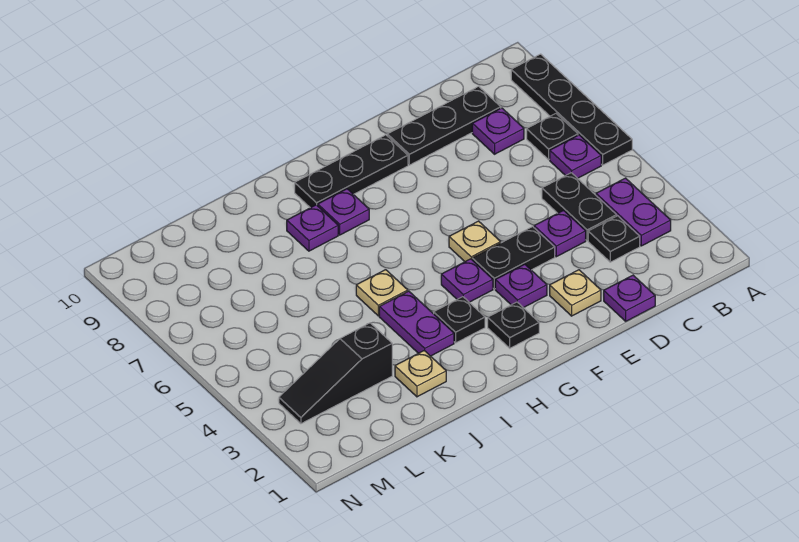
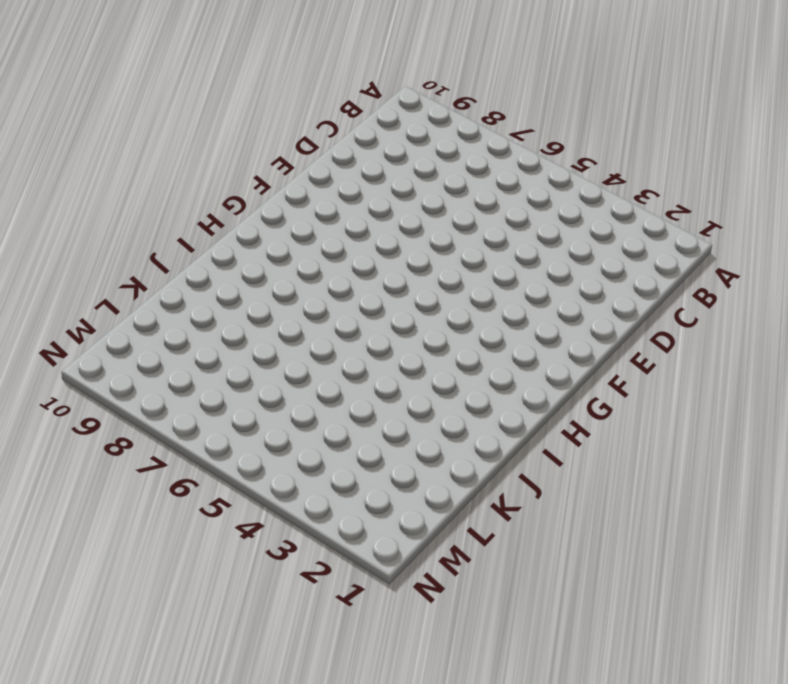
none -> black plate A6:A9 level 1
none -> purple plate B3:B4 level 1
none -> purple plate B6 level 1

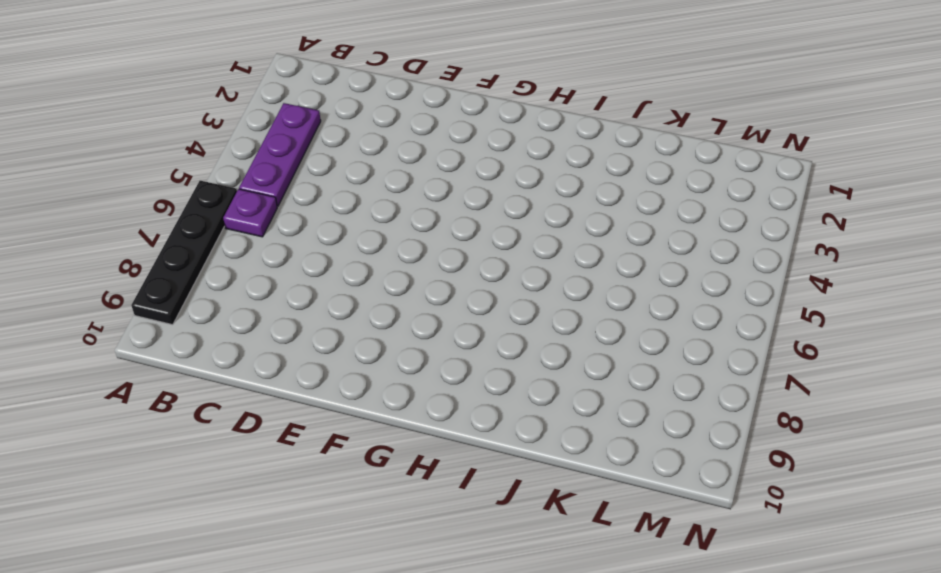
purple plate B3:B5 level 1 -> purple plate B3:B4 level 1
none -> black plate B7 level 1
none -> black plate C3 level 1
none -> black plate C4:C5 level 1

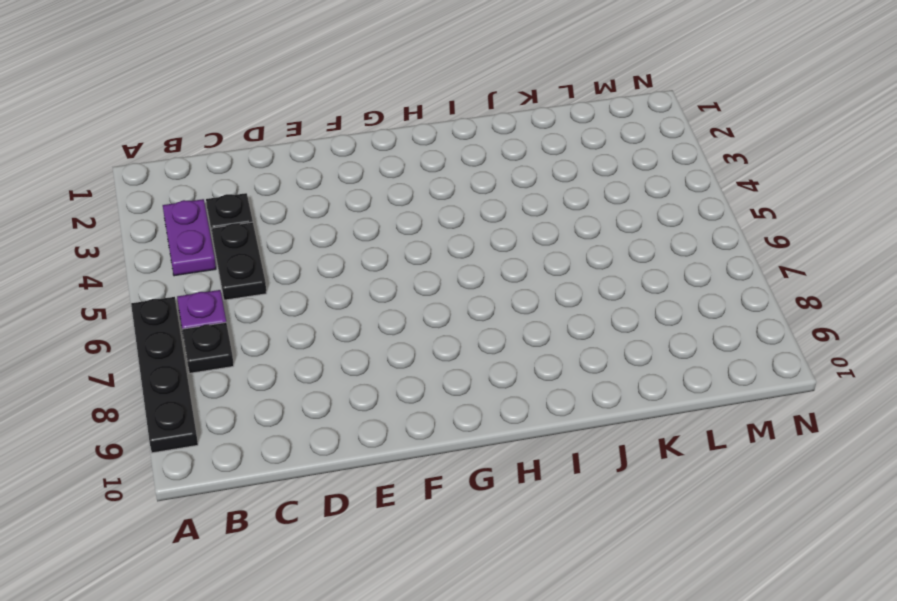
none -> purple plate C8 level 1
none -> black plate C9:E9 level 1
none -> purple plate D1 level 1

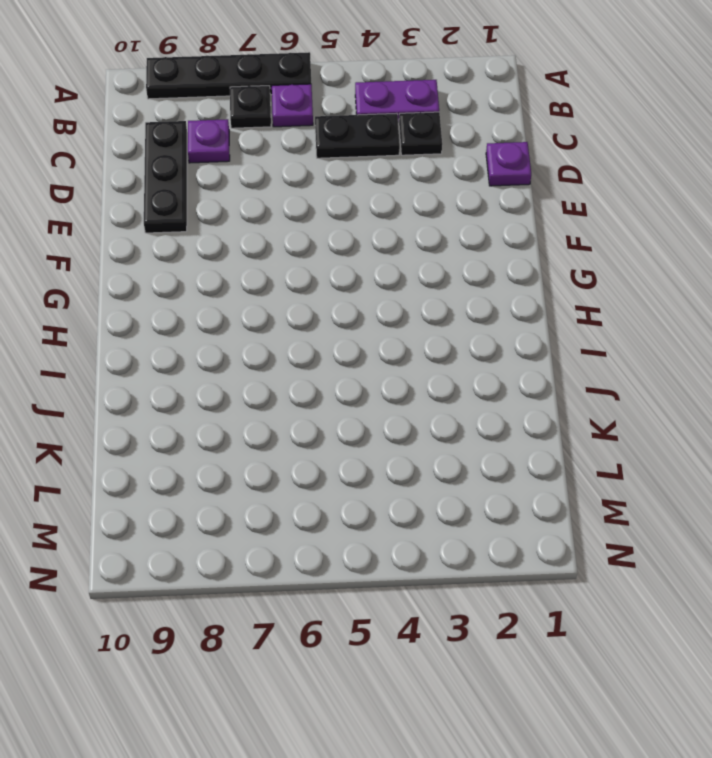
none -> purple plate D4 level 1
none -> tan plate E2 level 1
none -> black plate E4:F4 level 1

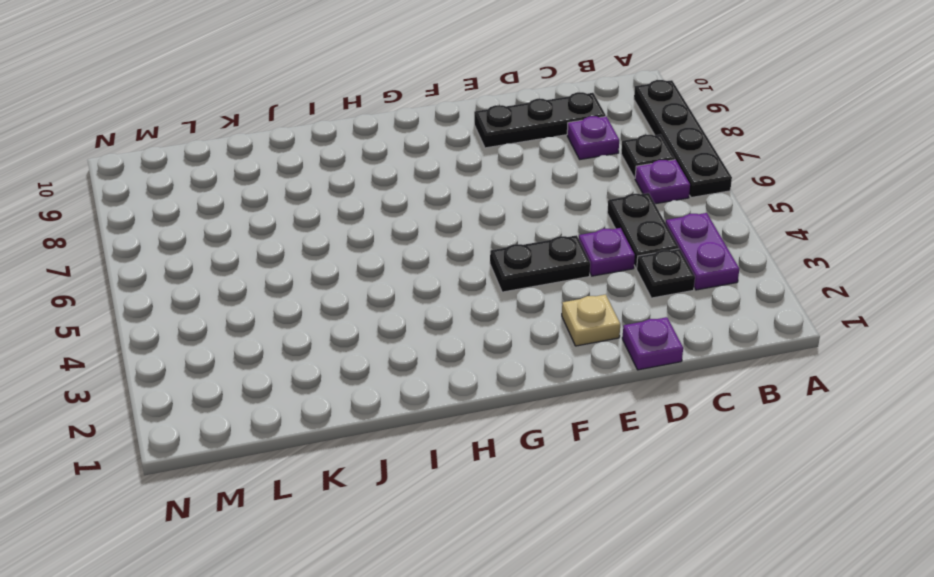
none -> purple plate F3 level 1
none -> tan plate F5 level 1
none -> black plate F9:H9 level 1

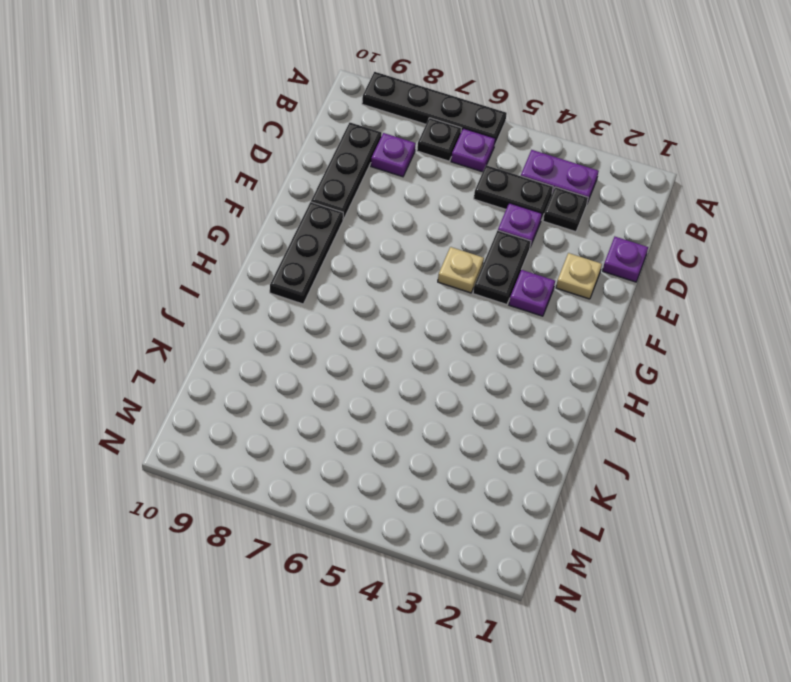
none -> black plate G2 level 1
none -> purple plate G4 level 1
none -> black plate H3 level 1

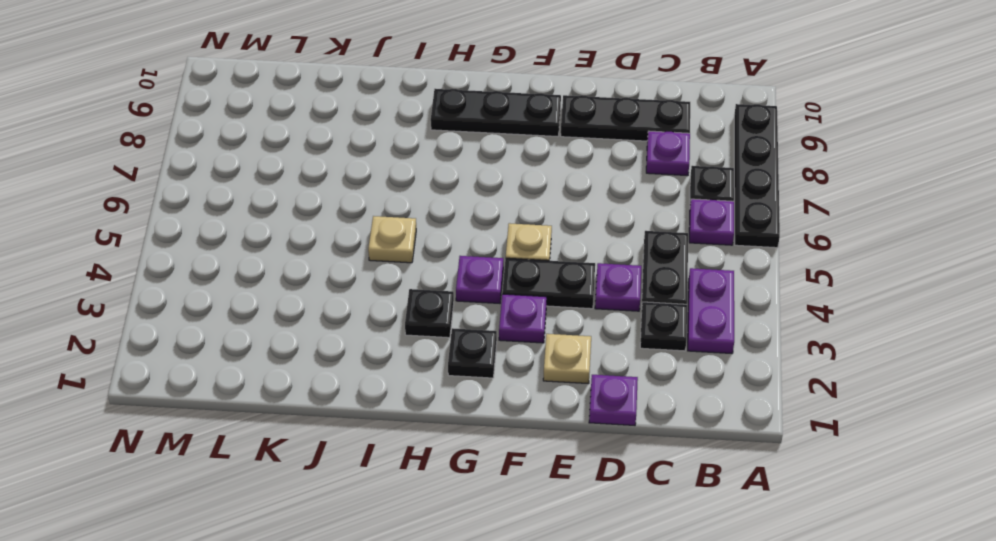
none -> purple plate H8 level 1
none -> purple plate I3:I4 level 1
none -> purple plate I8 level 1

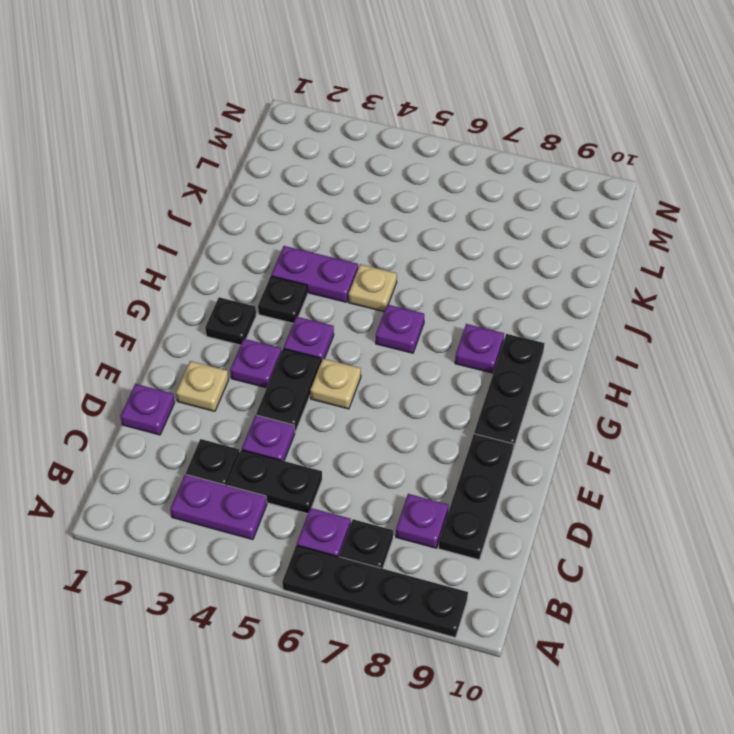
purple plate H6 level 1 -> purple plate I8 level 1
none -> tan plate J2 level 1
none -> black slope K3:M3 level 1 top K

